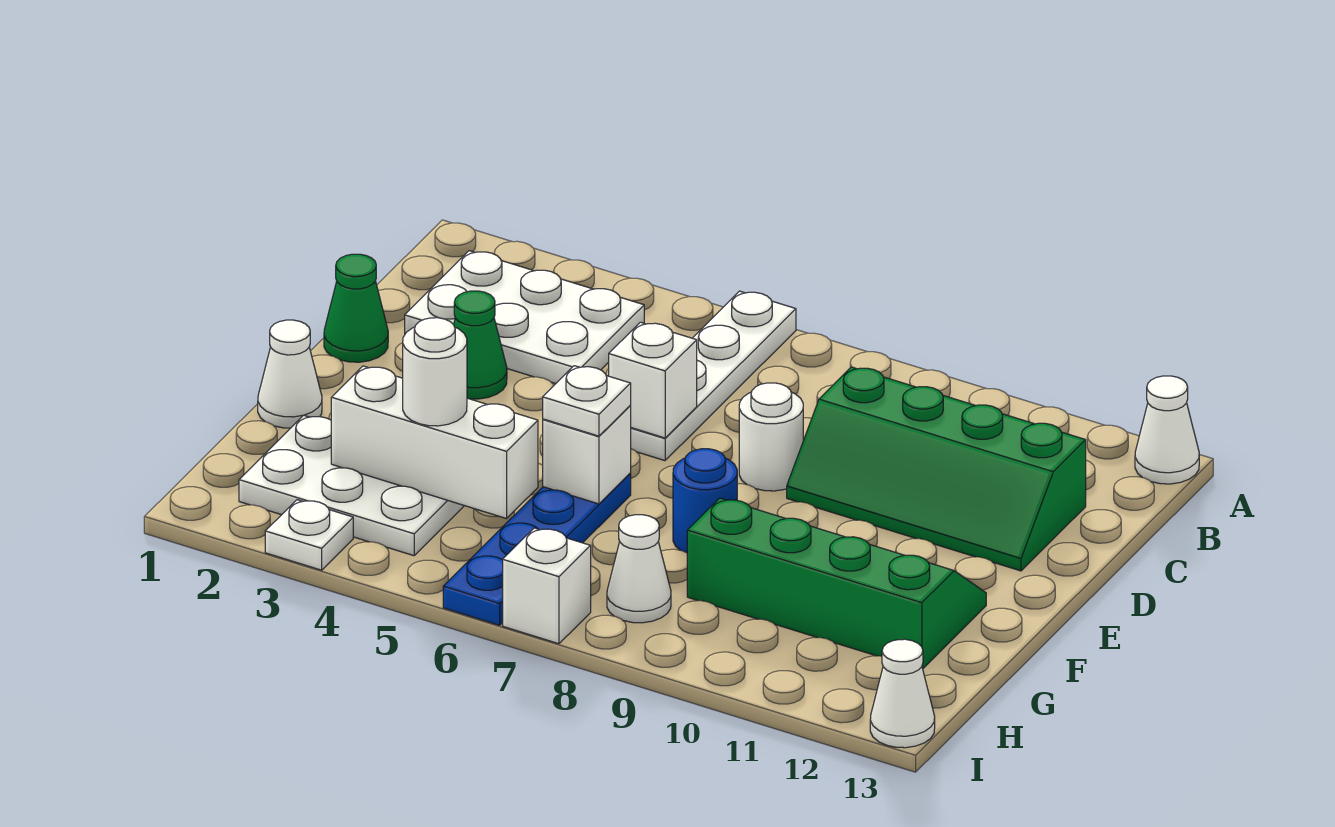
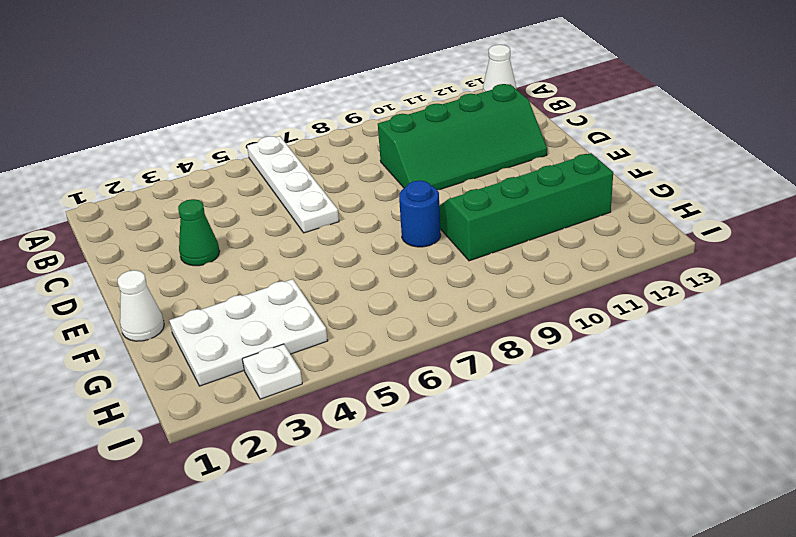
none -> white plate B2:C4 level 1
none -> green cone D1 level 1
none -> white round brick D8 level 1

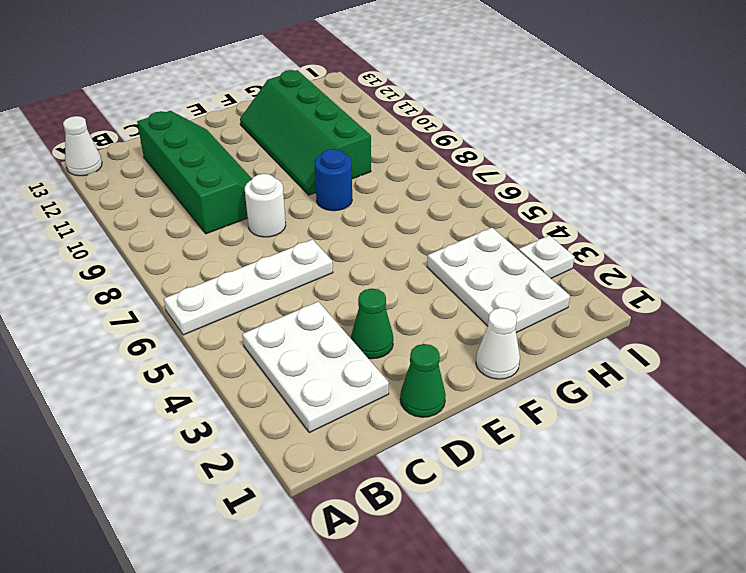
none -> blue plate F6:I6 level 1
none -> white cone H8 level 1
none -> white brick I7 level 1

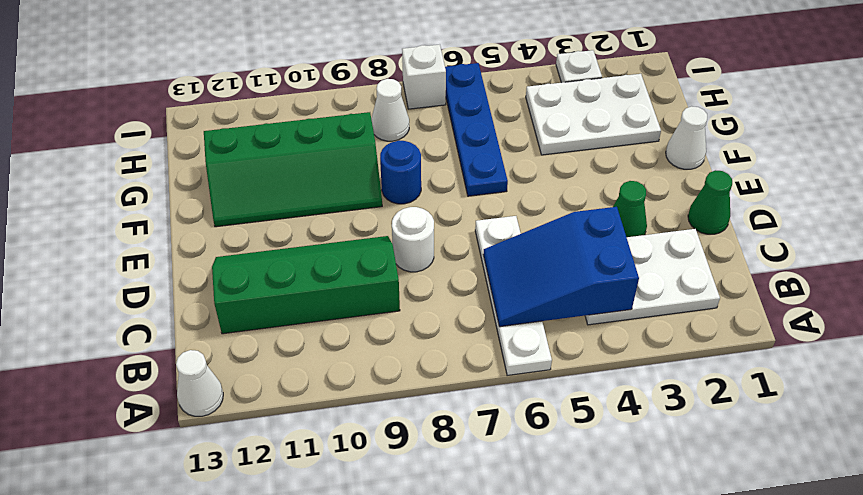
blue slope B4:C6 level 2 top 4 -> none
none -> white cone I13 level 1
none -> white brick D6 level 2
none -> white brick F6 level 2

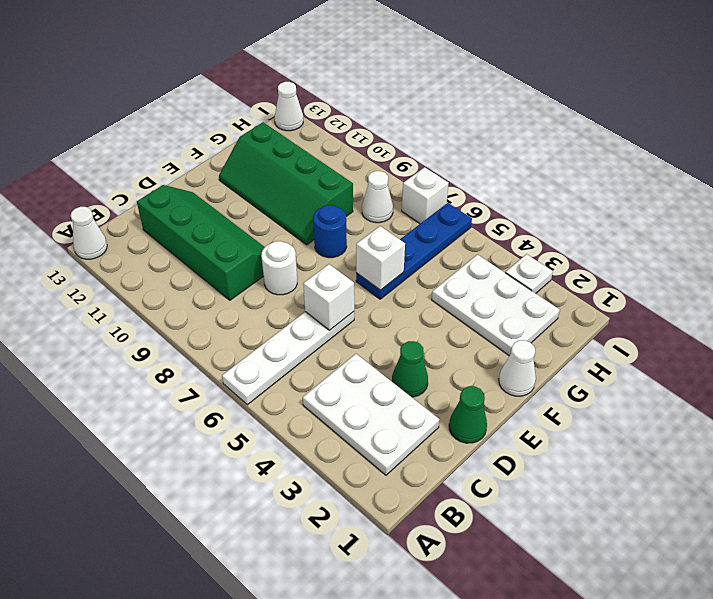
none -> white brick G3:G5 level 2
none -> white plate F6 level 3
none -> white round brick G4 level 3

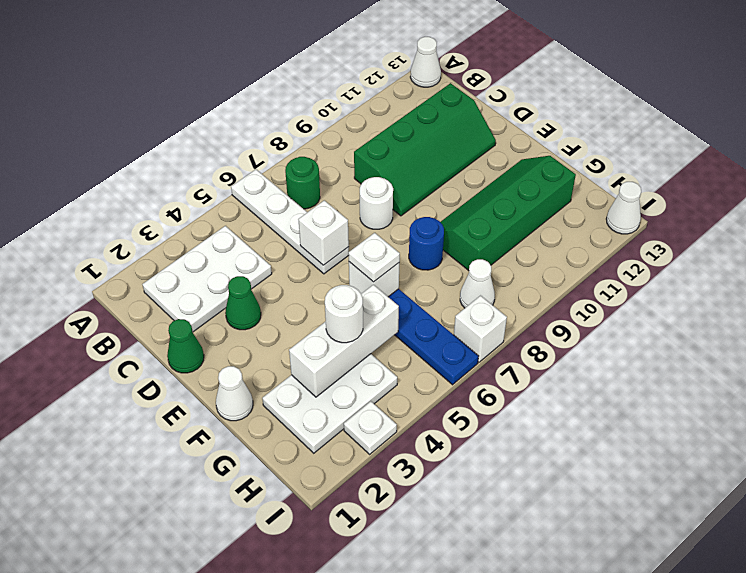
green round brick B7 level 1 -> none

